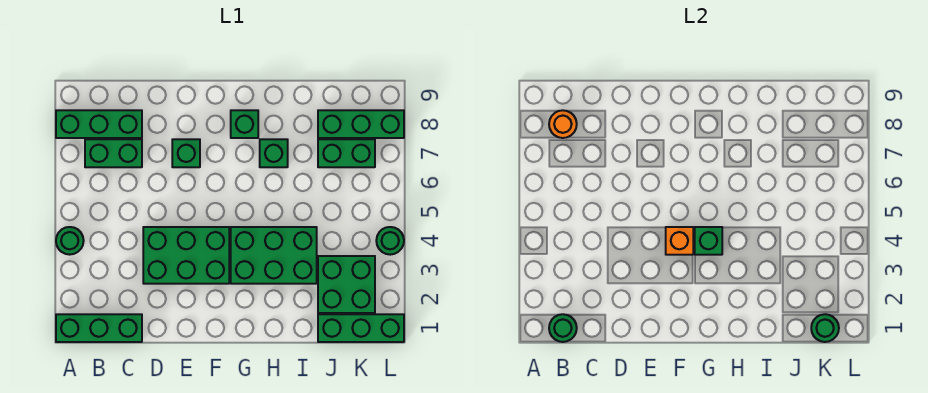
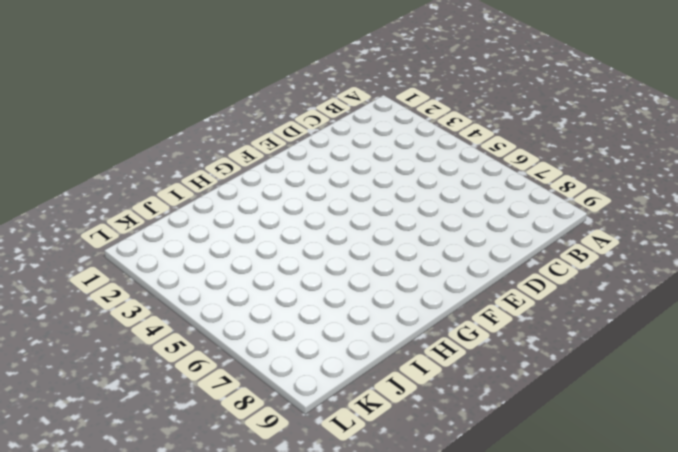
none -> green brick A1:C1 level 1
none -> green round brick A4 level 1
none -> green brick A8:C8 level 1

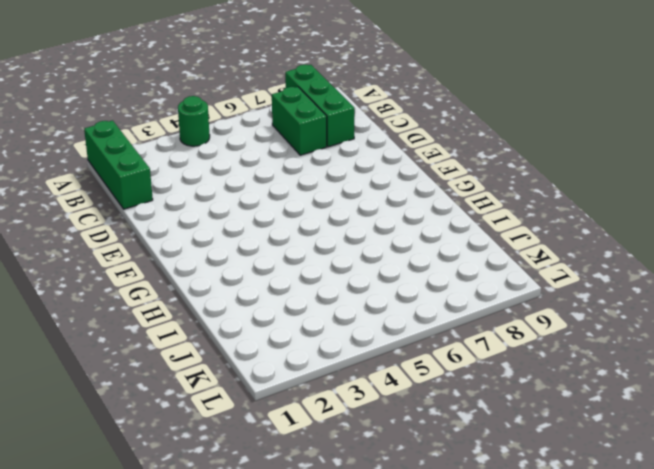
none -> green brick D3:F4 level 1
none -> green brick E7 level 1
none -> green brick G3:I4 level 1

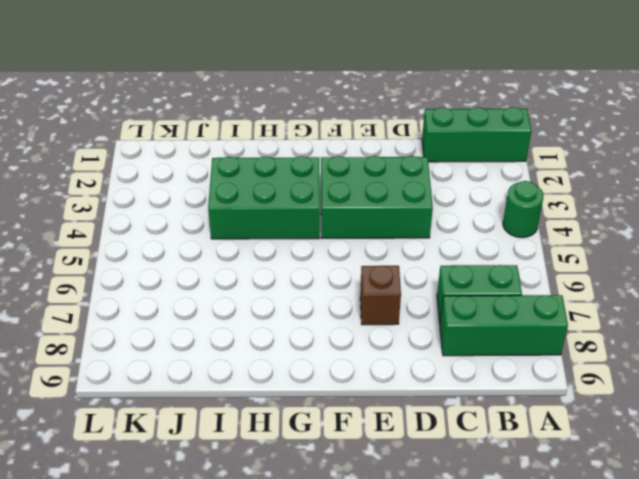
brown brick E7 level 1 -> green brick E7 level 1
none -> green brick G8 level 1
none -> green brick H7 level 1
none -> green brick J1:L1 level 1

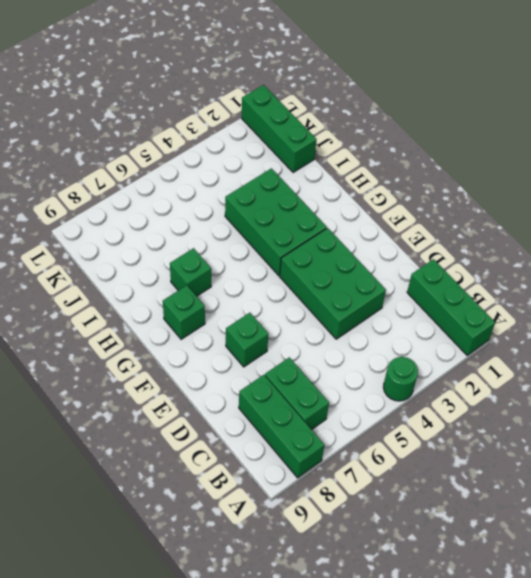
none -> green brick J2:K3 level 1
none -> green brick J7:K7 level 1
none -> green brick J8:L8 level 1

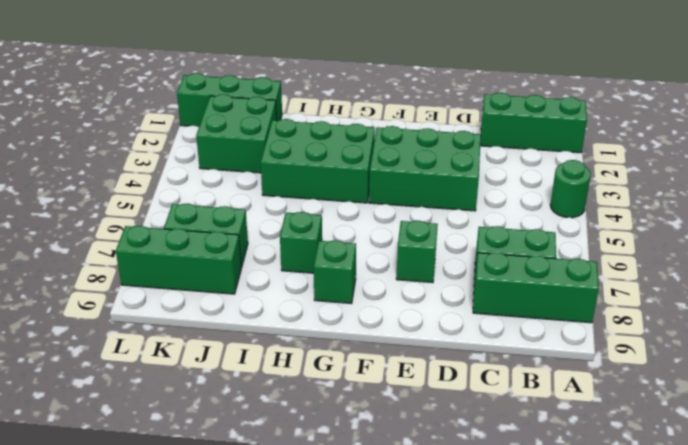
none -> green round brick L4 level 1
none -> green round brick B1 level 2
none -> orange round brick B8 level 2

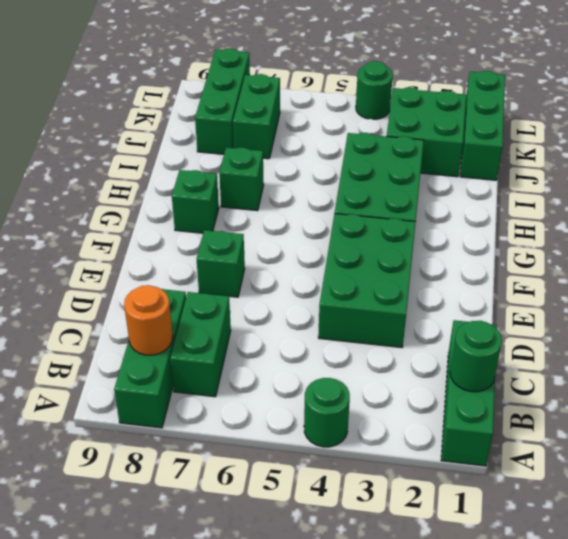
none -> orange brick F4 level 2
none -> green brick G4 level 2
none -> green round brick K1 level 2

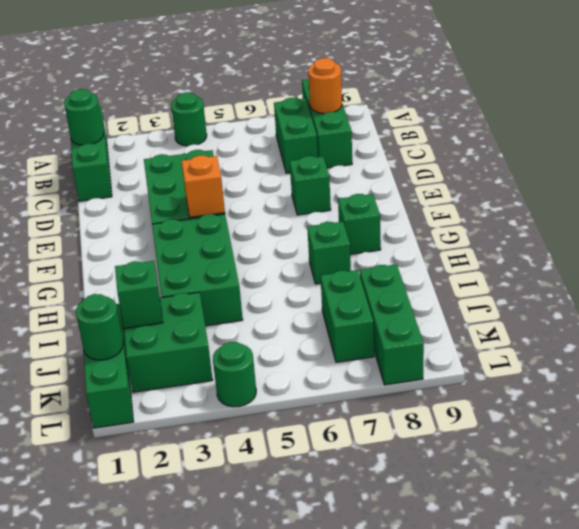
green brick J2 level 2 -> green brick G4 level 2

